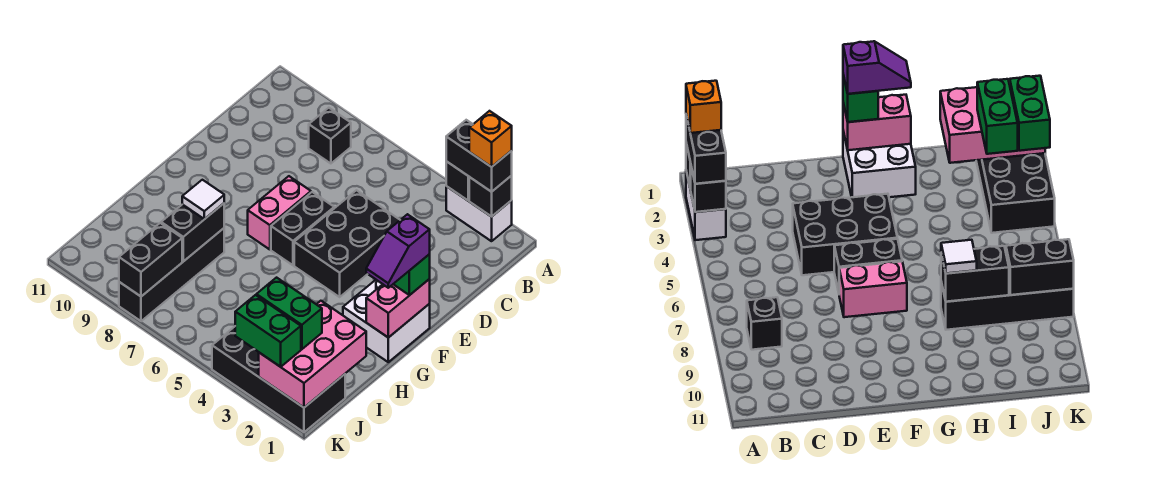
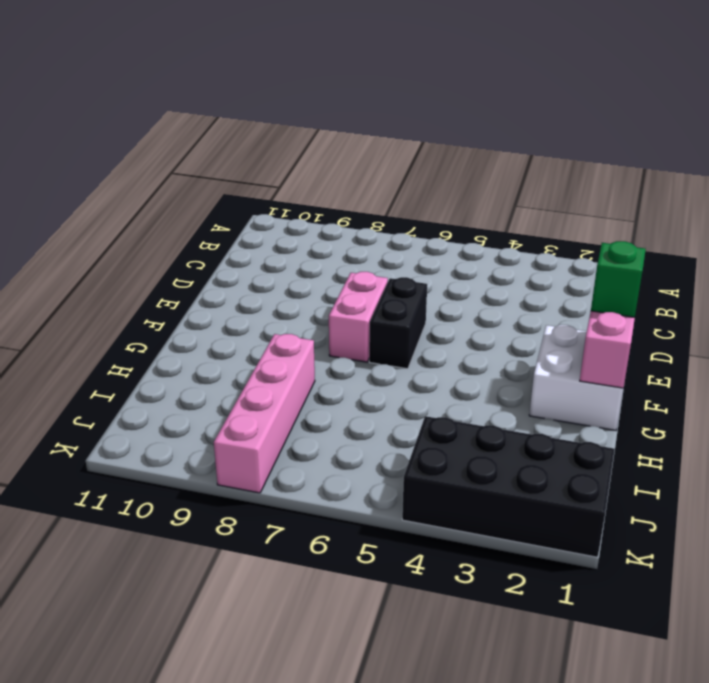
pink brick H8:K8 level 1 -> black brick H8:K8 level 1
none -> white brick A2:A3 level 1
none -> black brick B8 level 1
none -> black brick D4:F5 level 1

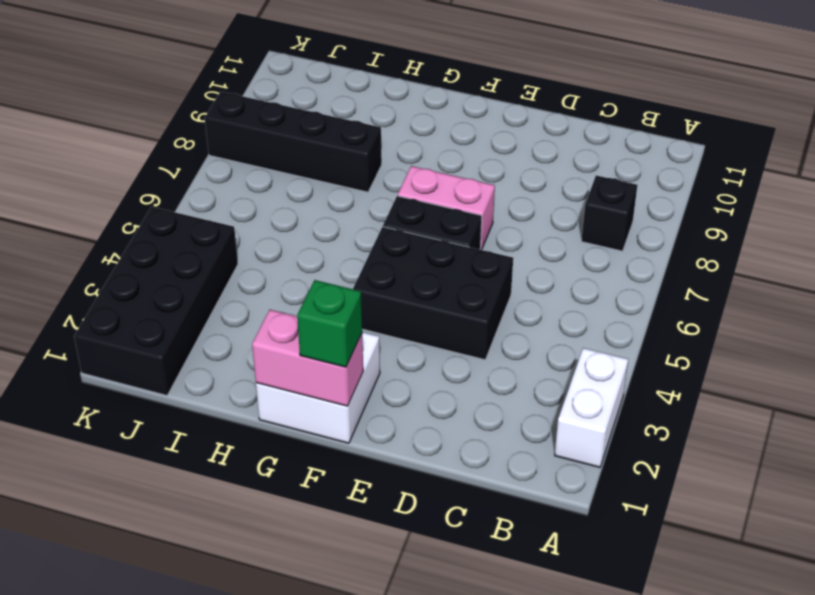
none -> black brick A2 level 2
none -> black brick A3 level 2
none -> black brick H8:I8 level 2

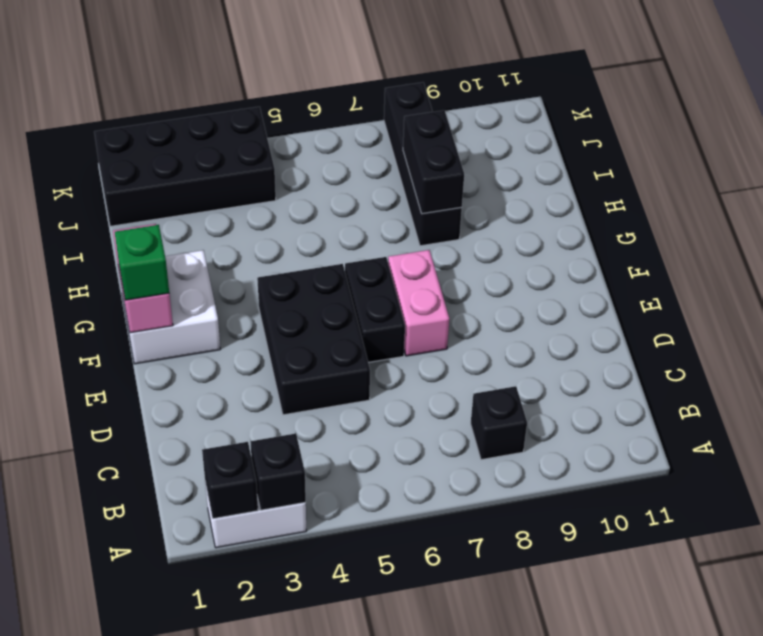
none -> pink brick I1:K2 level 2
none -> black brick J8:K8 level 2
none -> black brick A2:A3 level 3

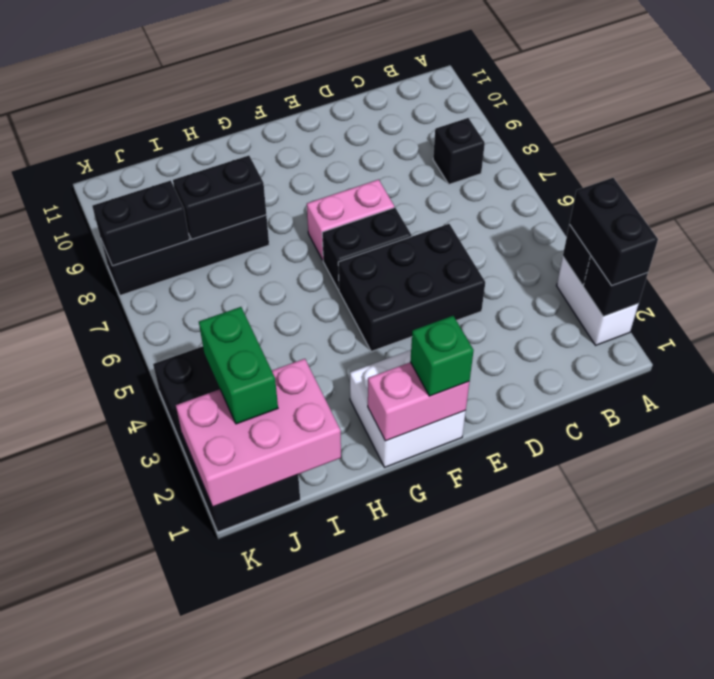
none -> white tile H8 level 3
none -> green brick K2:K3 level 3
none -> orange brick A2 level 4

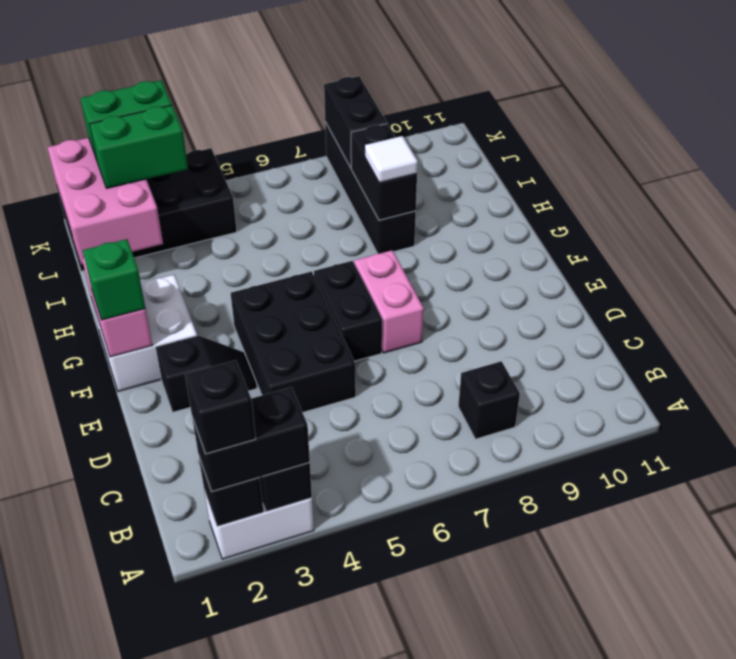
black brick A2 level 4 -> orange brick A2 level 4
black slope E2:E3 level 1 top 2 -> none
none -> purple slope F1:G1 level 4 top F

